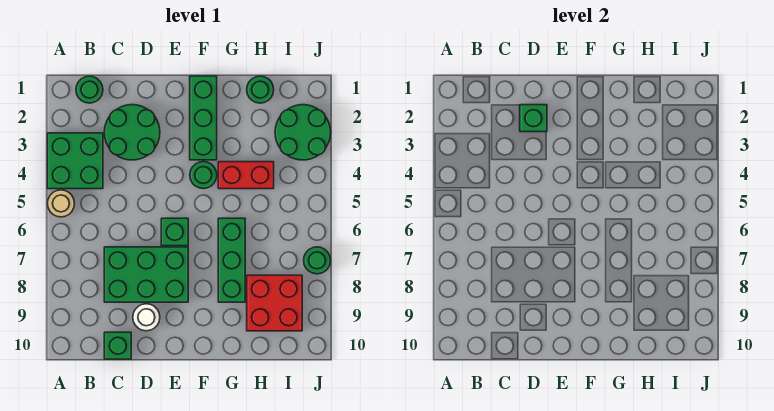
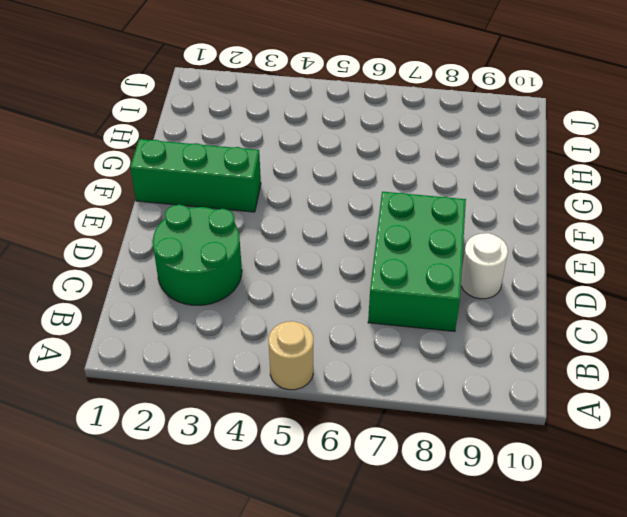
none -> green brick A3:B4 level 1
none -> green round brick B1 level 1
none -> green brick C10 level 1

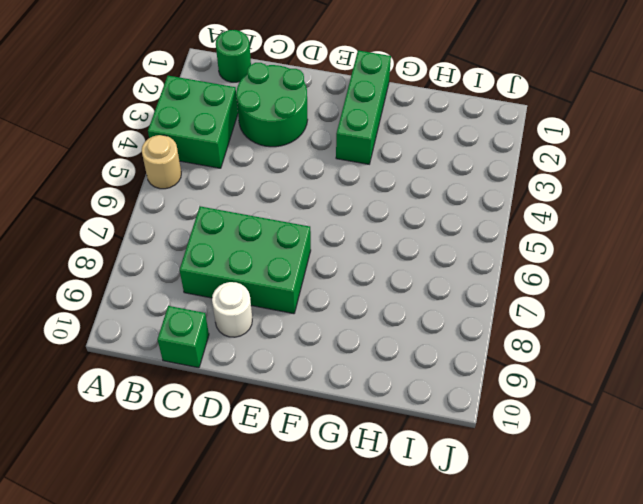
none -> green brick E6 level 1
none -> green round brick F4 level 1
none -> red brick G4:H4 level 1

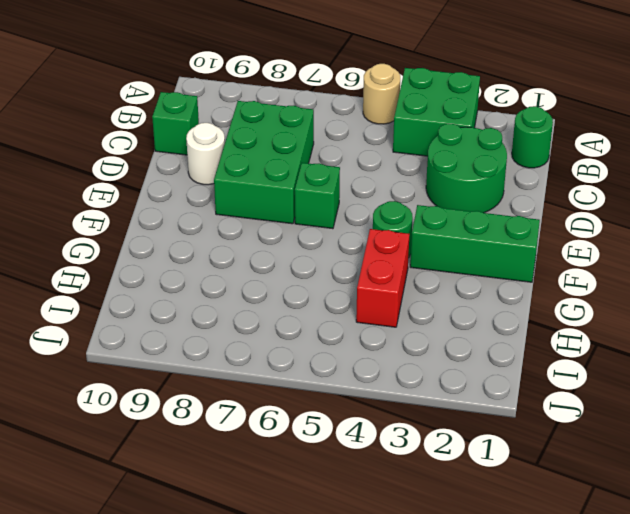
none -> green brick G6:G8 level 1
none -> green round brick H1 level 1
none -> red brick H8:I9 level 1

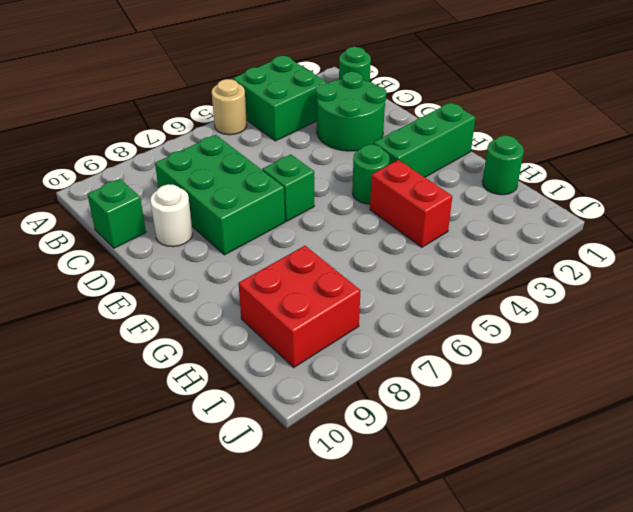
none -> green brick G6:G8 level 1
none -> green round brick I2:J3 level 1
none -> green round brick J7 level 1

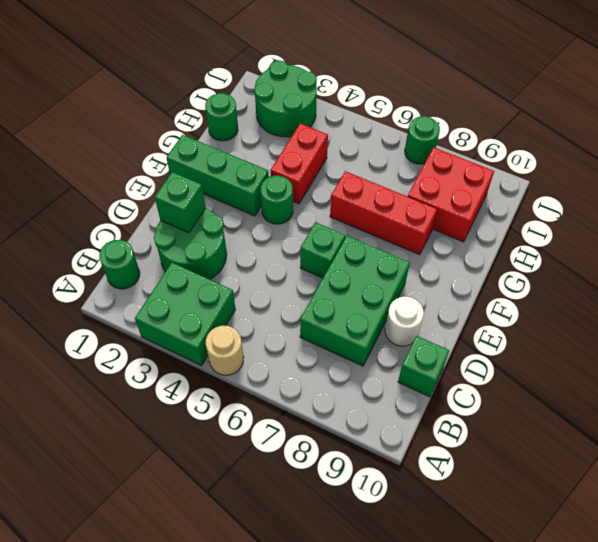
red brick G6:G8 level 1 -> green brick G6:G8 level 1

